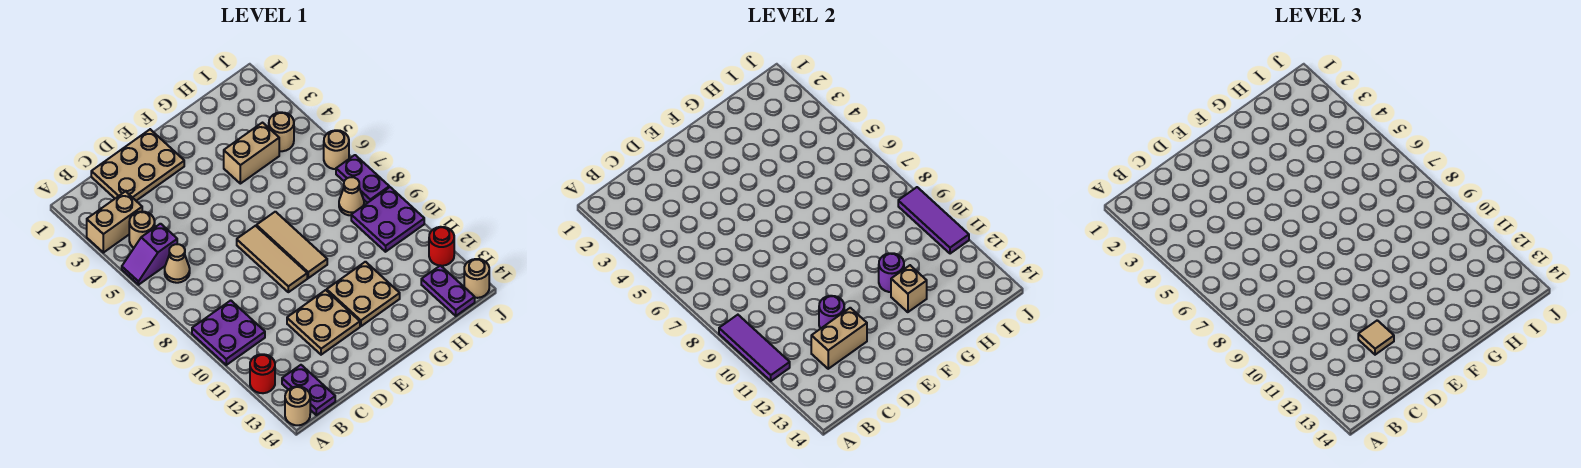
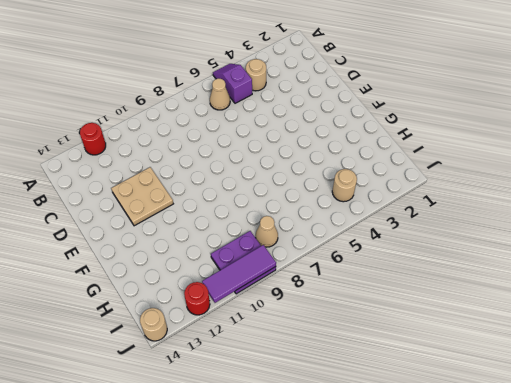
none -> tan brick A3:B3 level 1
none -> purple plate A9:B10 level 1
none -> tan round brick A14 level 1

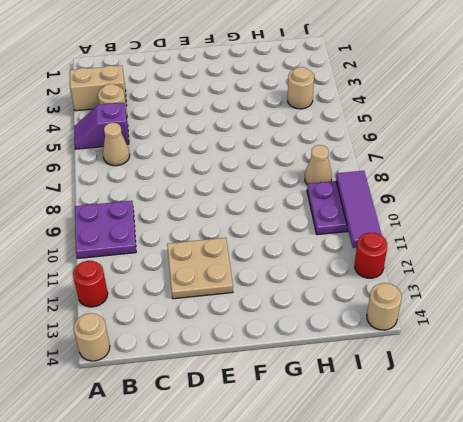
none -> purple plate B13:B14 level 1
none -> tan plate C1:E2 level 1
none -> tan tile E7:E9 level 1

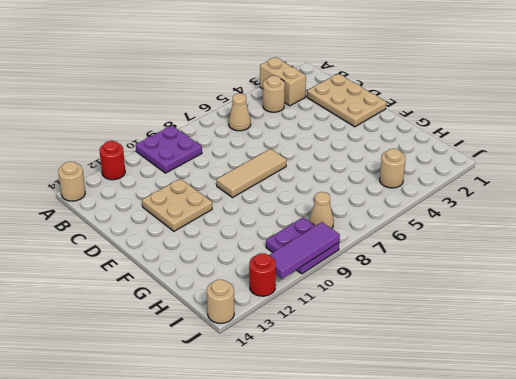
none -> purple slope A5:B5 level 1 top B
none -> purple plate B13:B14 level 1
none -> tan tile F7:F9 level 1

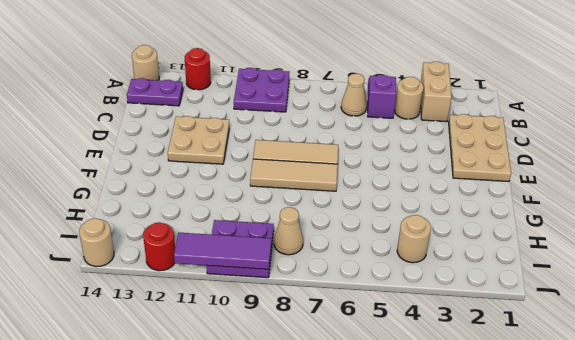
none -> tan plate F11:G12 level 1
none -> tan brick G4:H4 level 1
none -> purple plate I13:I14 level 1

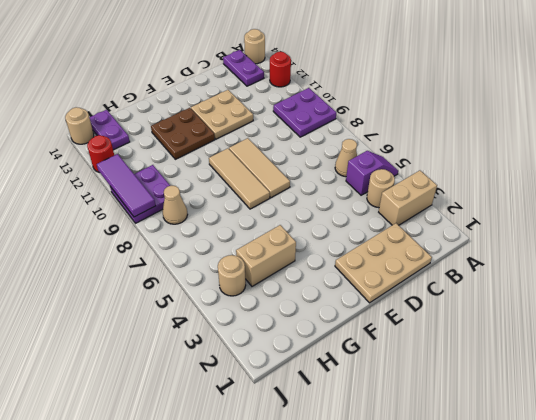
brown plate F11:G12 level 1 -> tan plate F11:G12 level 1
none -> tan round brick J6 level 1
none -> purple plate J7:J8 level 1
none -> purple tile A9:A11 level 2

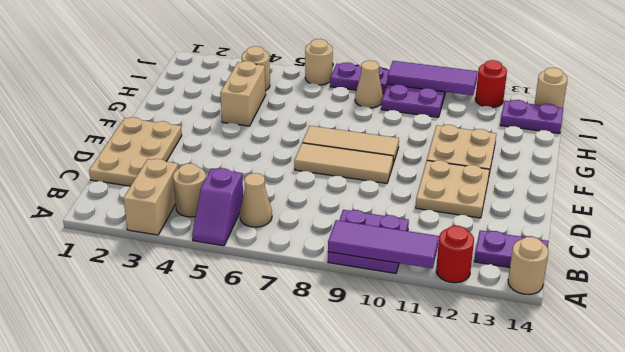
none -> tan brick C12:D12 level 2
none -> purple round brick D11 level 2
none -> purple round brick G11 level 2

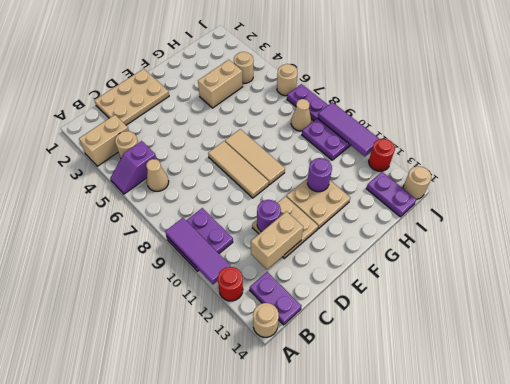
none -> tan brick G12 level 2
none -> tan tile D12 level 3

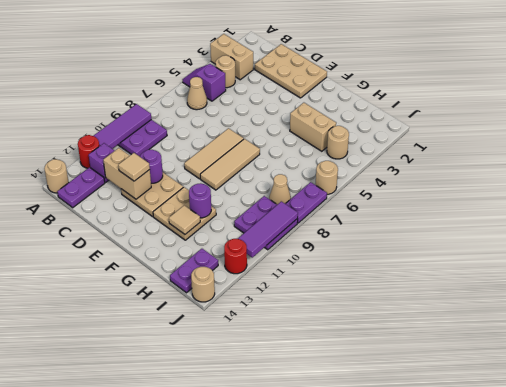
purple brick B12 level 1 -> none
tan tile G12 level 2 -> tan brick G12 level 2

